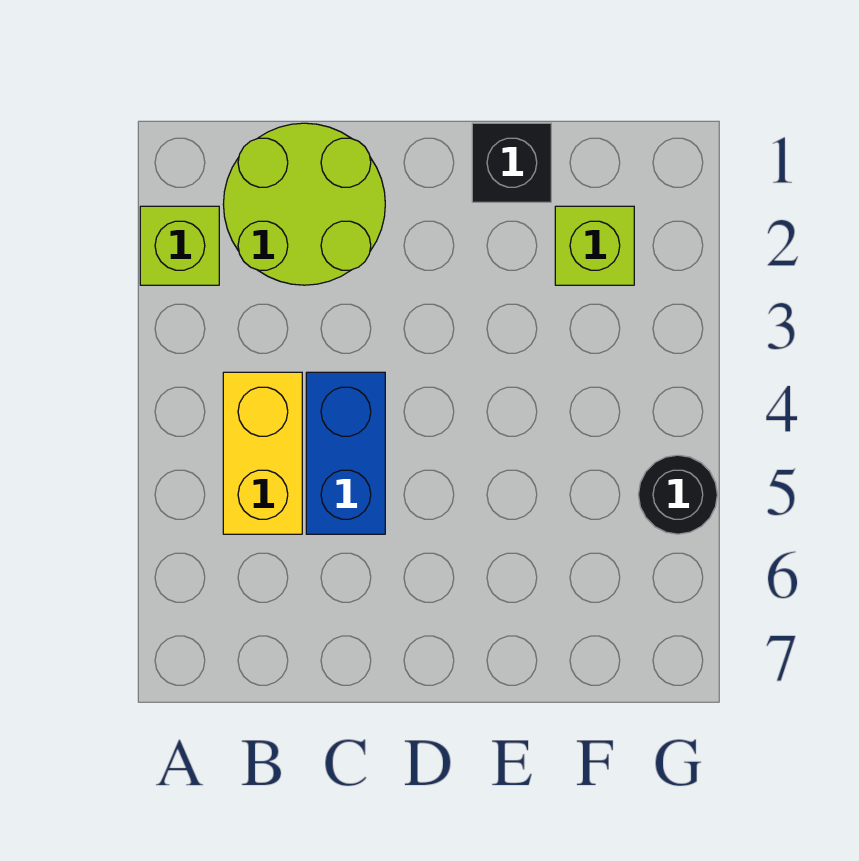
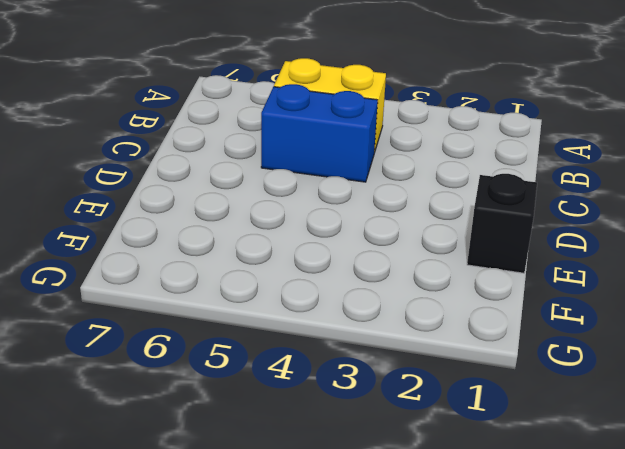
none -> lime brick A2 level 1
none -> lime round brick B1:C2 level 1

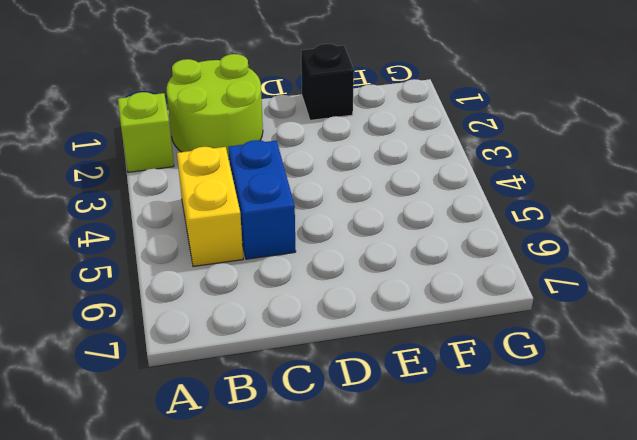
none -> lime brick F2 level 1
none -> black round brick G5 level 1

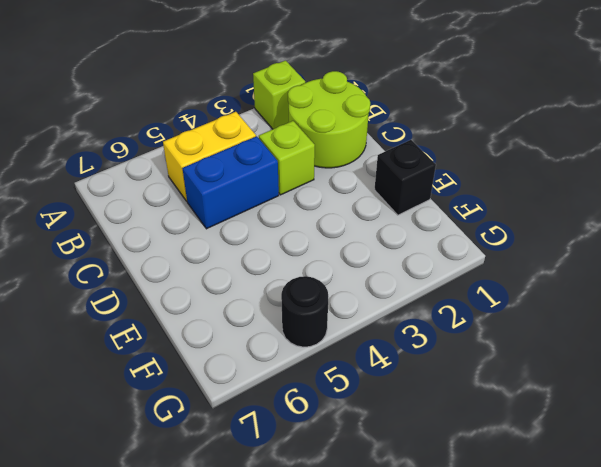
lime brick C3 level 1 -> lime brick F2 level 1

